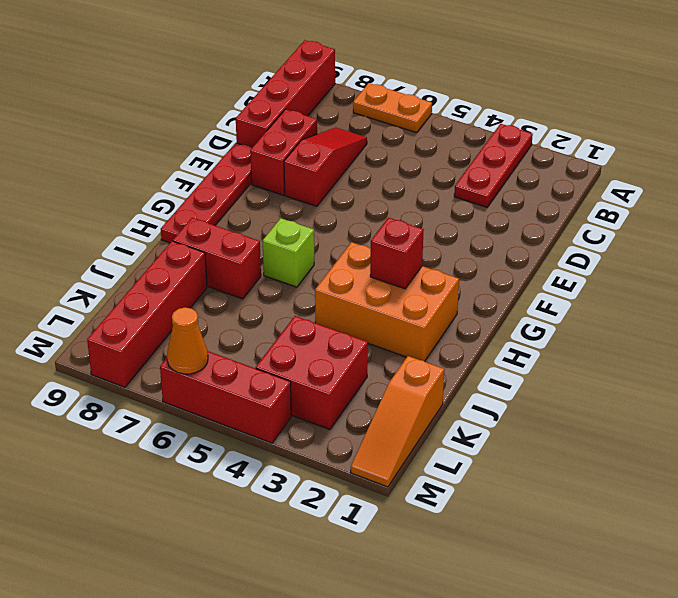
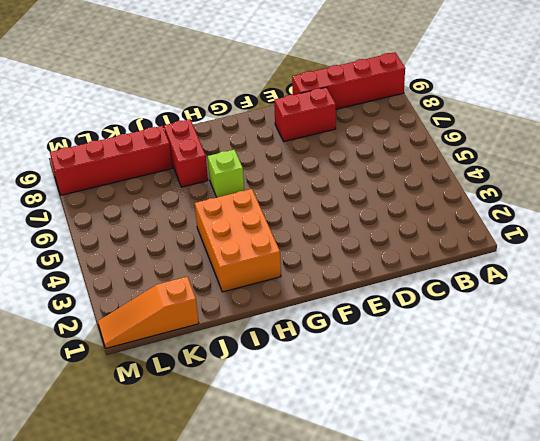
none -> red plate A3:C3 level 1
none -> orange plate A6:A7 level 1
none -> red slope C7:E7 level 1 top E

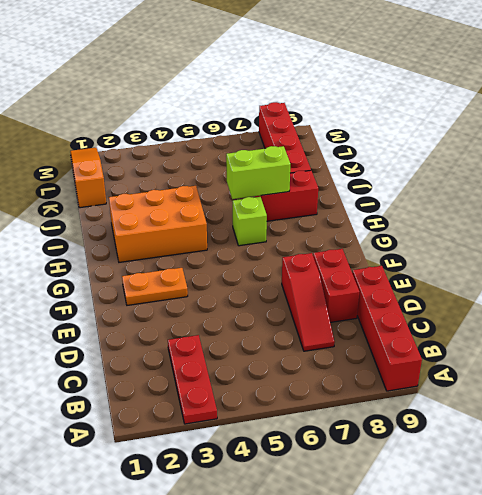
orange plate F2:F3 level 1 -> orange plate A6:A7 level 1
lime brick I6:I7 level 2 -> none
none -> red plate E9:H9 level 1
none -> red brick K3:L4 level 1
none -> red brick M4:M6 level 1

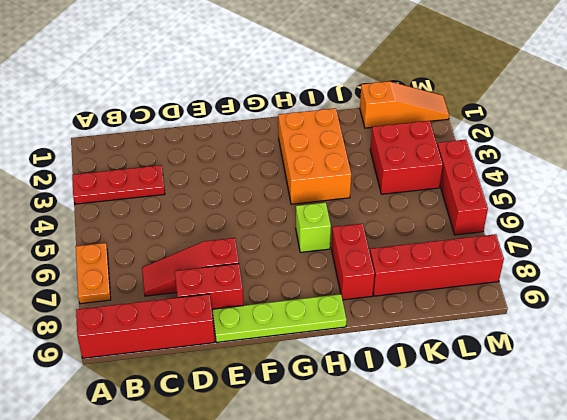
lime plate E9:H9 level 1 -> red plate E9:H9 level 1
none -> red brick H3 level 2
none -> orange cone M6 level 2

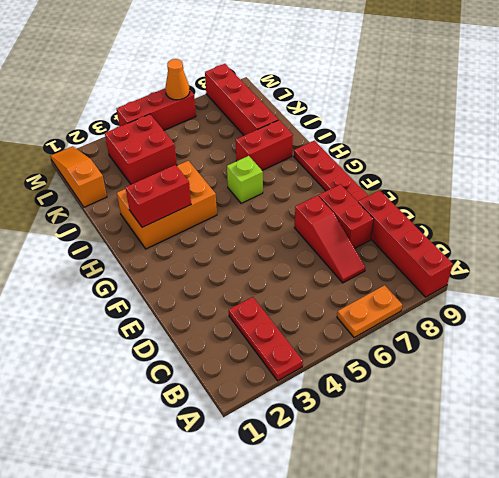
red brick H2:H3 level 2 -> red brick H3 level 2

